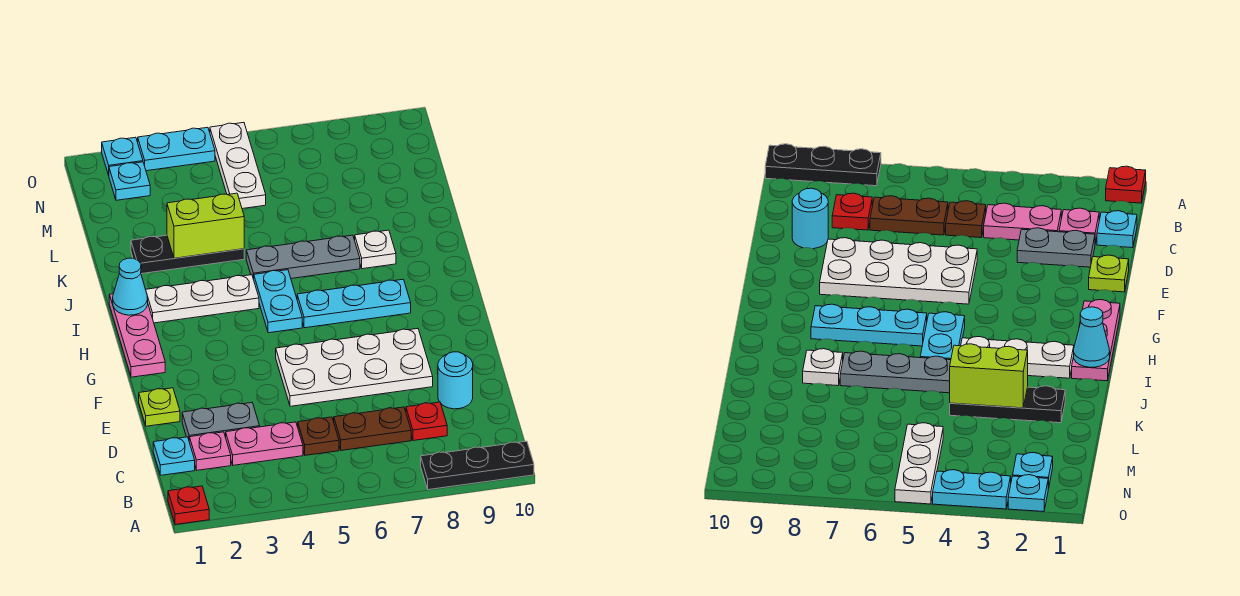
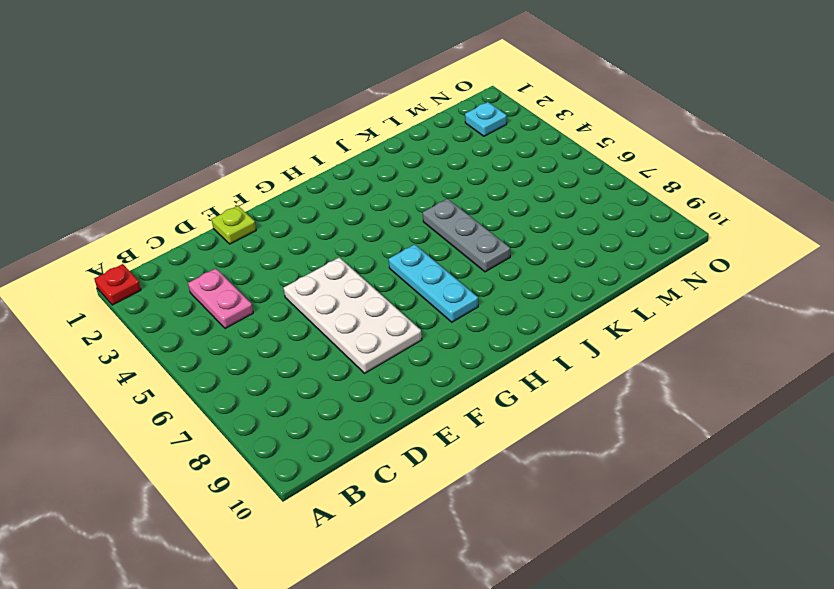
none -> black plate A8:A10 level 1
none -> cyan plate C1 level 1
none -> pink plate C2 level 1

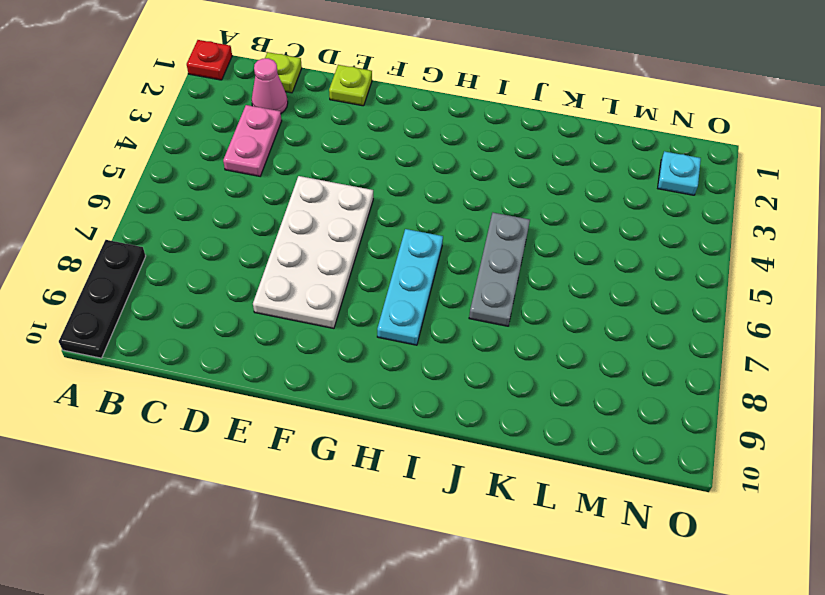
lime plate C1 level 1 -> cyan plate C1 level 1
pink cone C2 level 1 -> pink plate C2 level 1
none -> brown plate C5 level 1
none -> brown plate C6:C7 level 1
none -> red plate C8 level 1

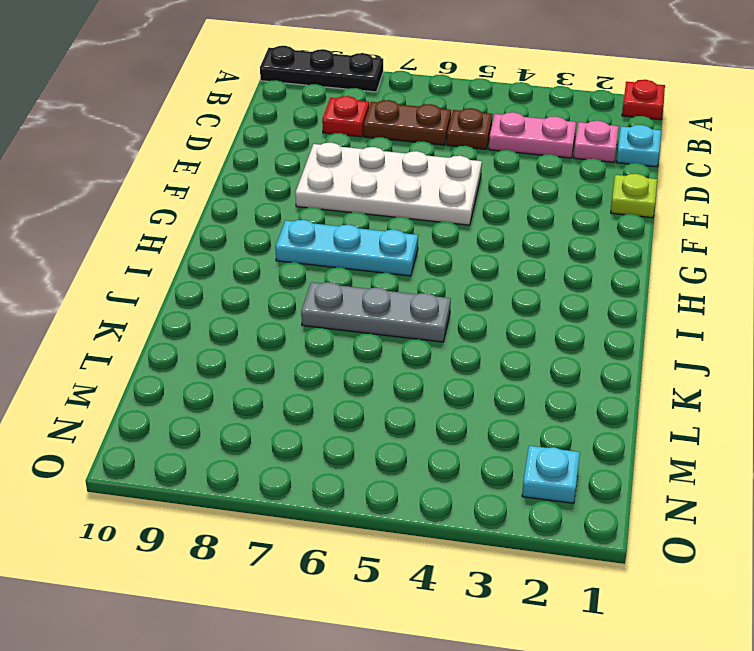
none -> grey plate D2:D3 level 1
none -> cyan round brick D9 level 1
none -> pink plate G1:I1 level 1

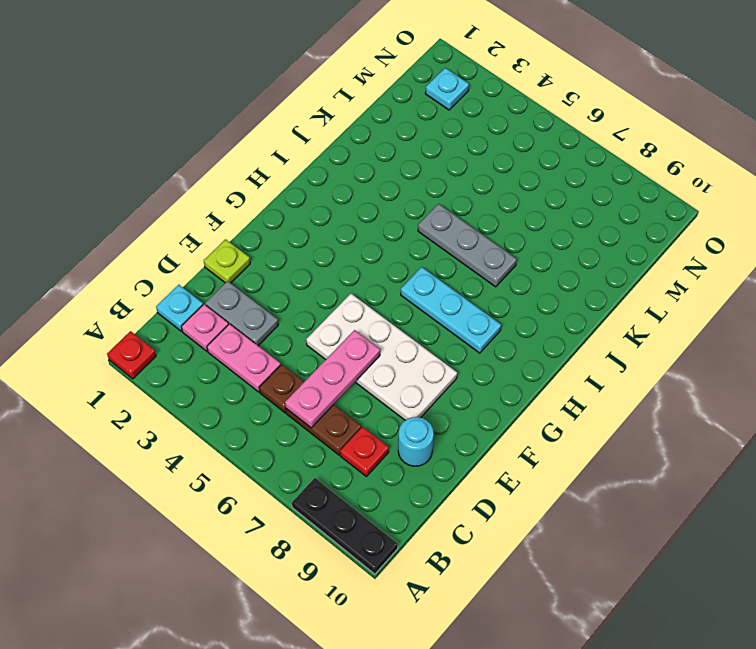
pink plate C6:E6 level 2 -> pink plate G1:I1 level 1
none -> cyan plate H5:I5 level 1
none -> white plate I2:I4 level 1
none -> white plate J8 level 1

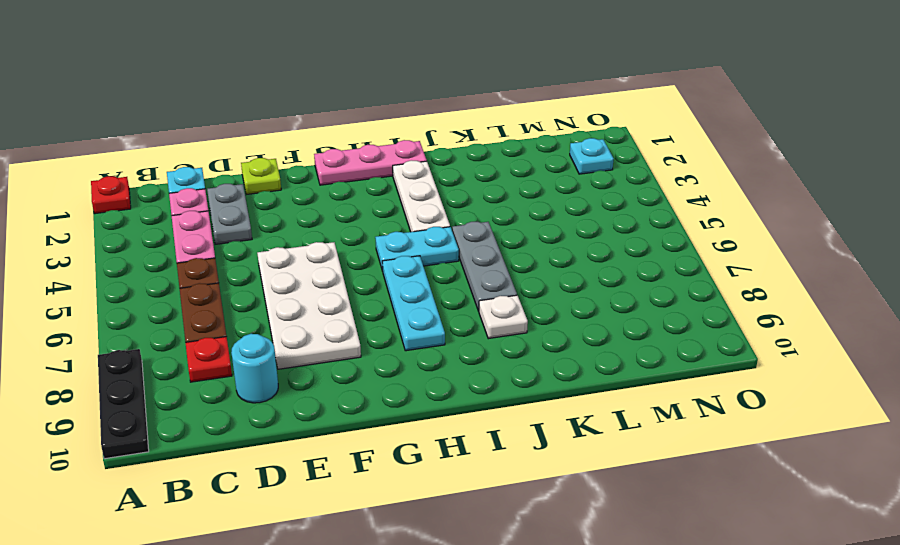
none -> black plate K2:K4 level 1
none -> white plate M5:O5 level 1
none -> cyan plate O2 level 1

